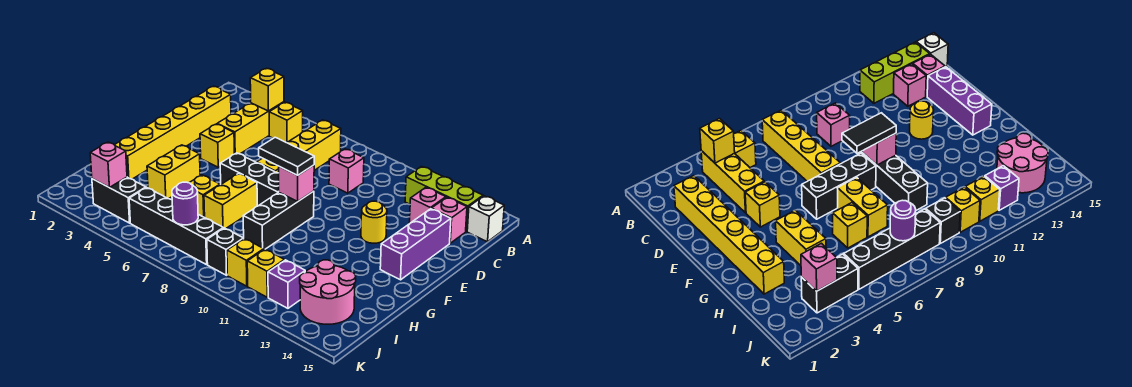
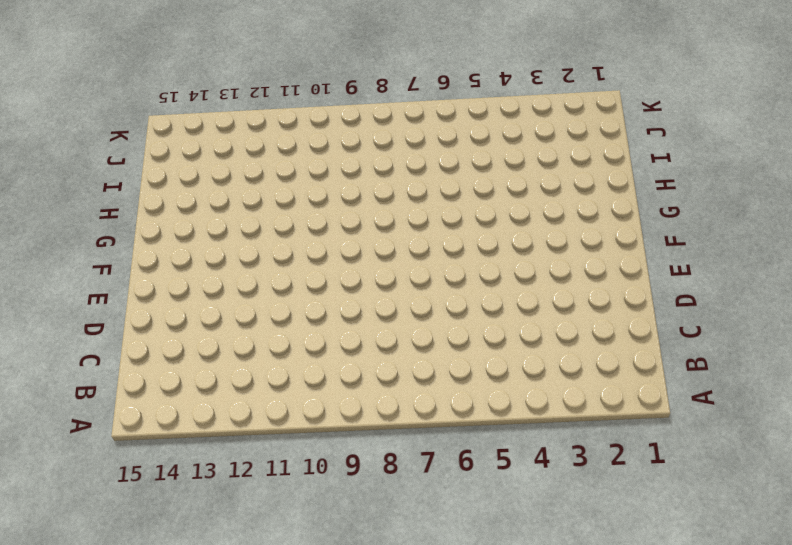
none -> yellow brick B4:D4 level 1
none -> yellow brick B5 level 1
none -> yellow brick B7:E7 level 1

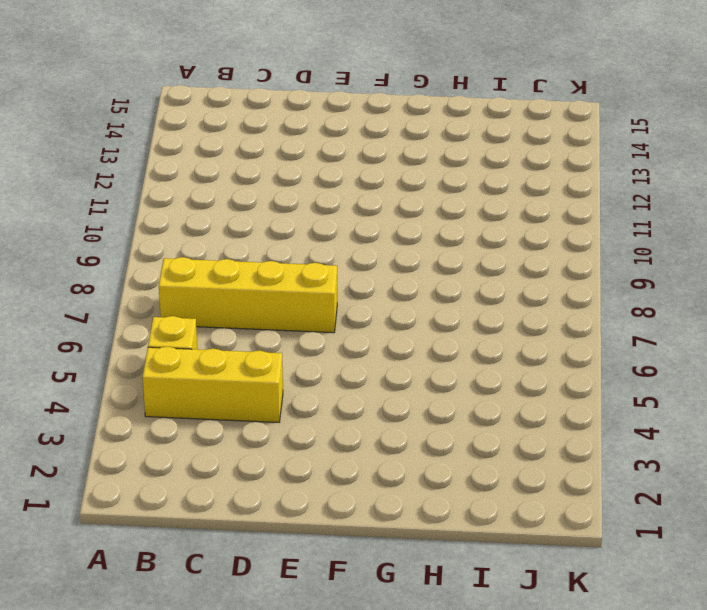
none -> lime brick B12:B14 level 1
none -> white brick B15 level 1
none -> yellow brick C2:H2 level 1

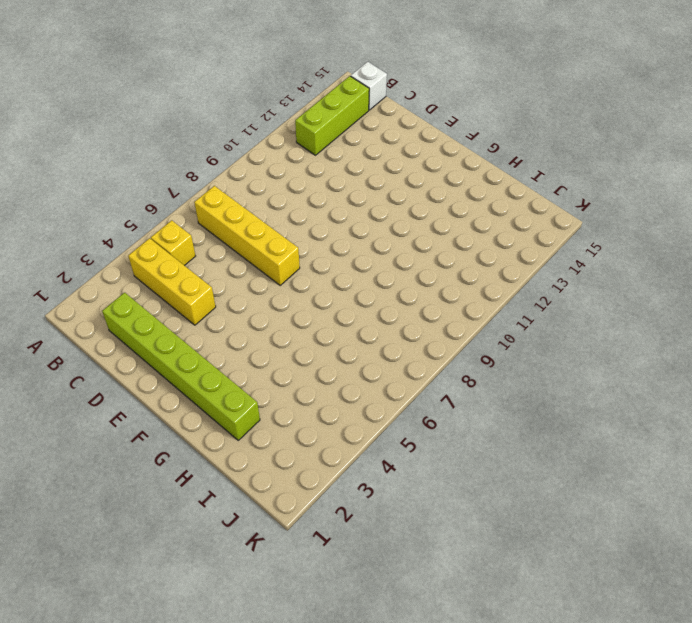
lime brick C2:H2 level 1 -> yellow brick C2:H2 level 1
none -> pink brick C9 level 1
none -> pink brick C13 level 1
none -> pink brick C14 level 1

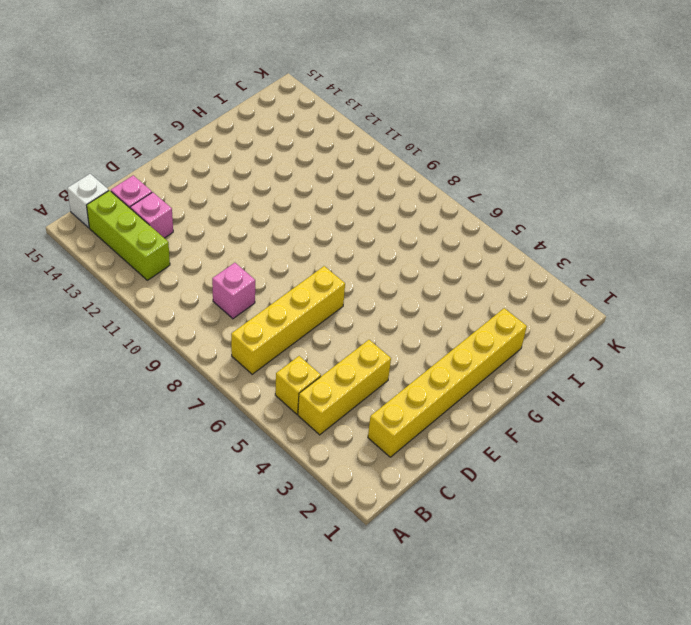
none -> purple brick D14:F14 level 1
none -> yellow brick E4 level 1
none -> yellow round brick E12 level 1

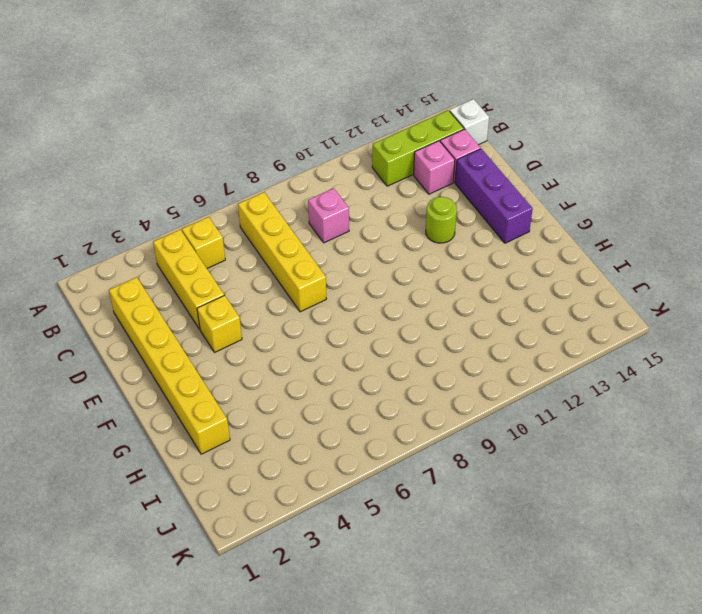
lime round brick E12 level 1 -> yellow round brick E12 level 1
none -> black brick F6:F8 level 1
none -> black brick F9:H9 level 1
none -> yellow brick G4:H4 level 1

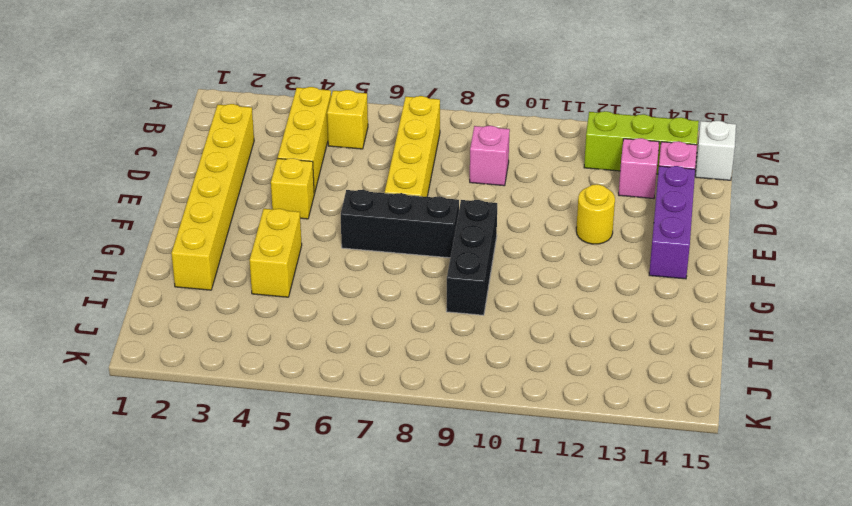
none -> yellow brick G7:H7 level 1
none -> yellow brick H6 level 1
none -> pink round brick I13:J14 level 1

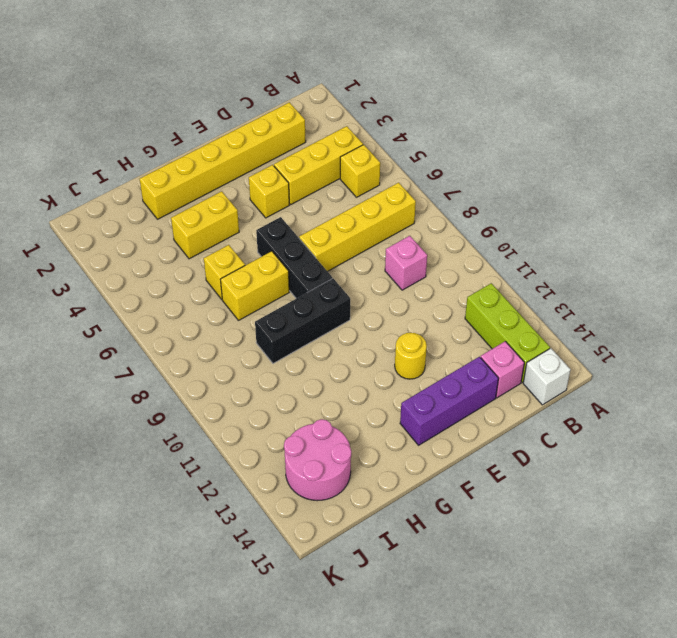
none -> pink brick C13 level 1
none -> black brick J3:J4 level 1
none -> black brick J5:J8 level 1

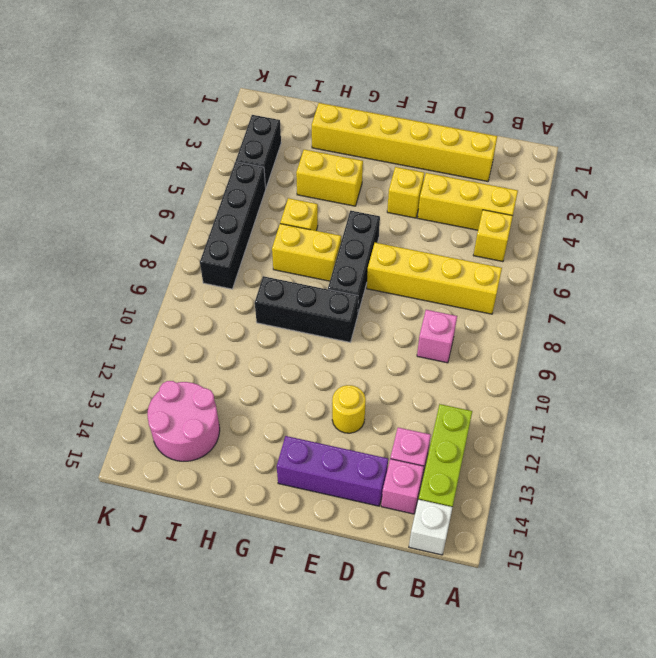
none -> black brick J9 level 1
none -> yellow brick J10 level 1
none -> yellow brick J11 level 1

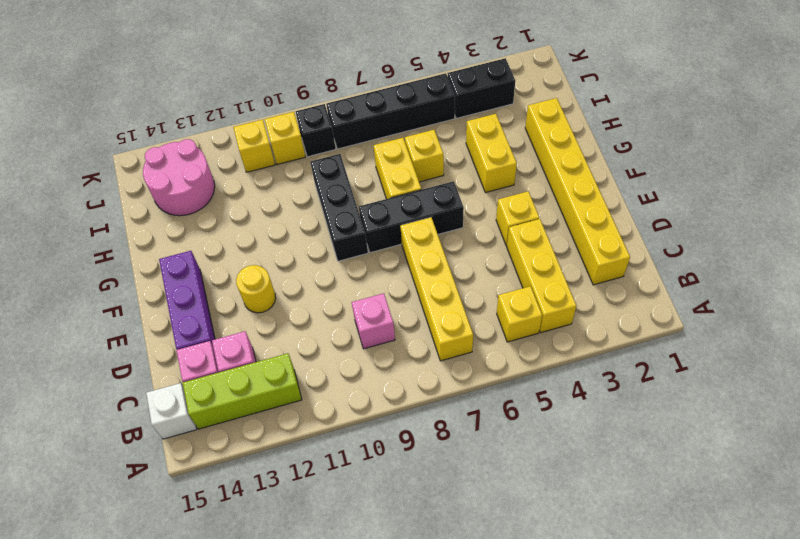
none -> purple brick J12 level 1
none -> yellow brick B4 level 2
none -> pink brick F9 level 2

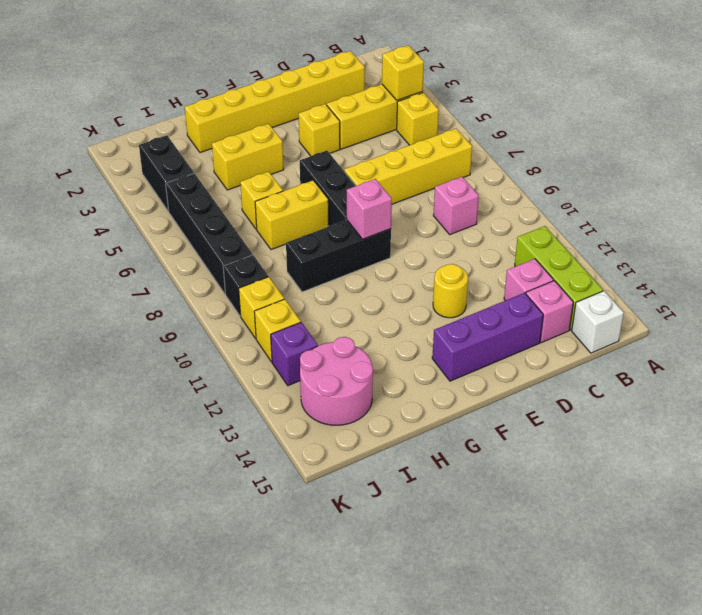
none -> pink brick J3 level 2
none -> purple round brick J7 level 2
none -> black tile F8:F9 level 3

